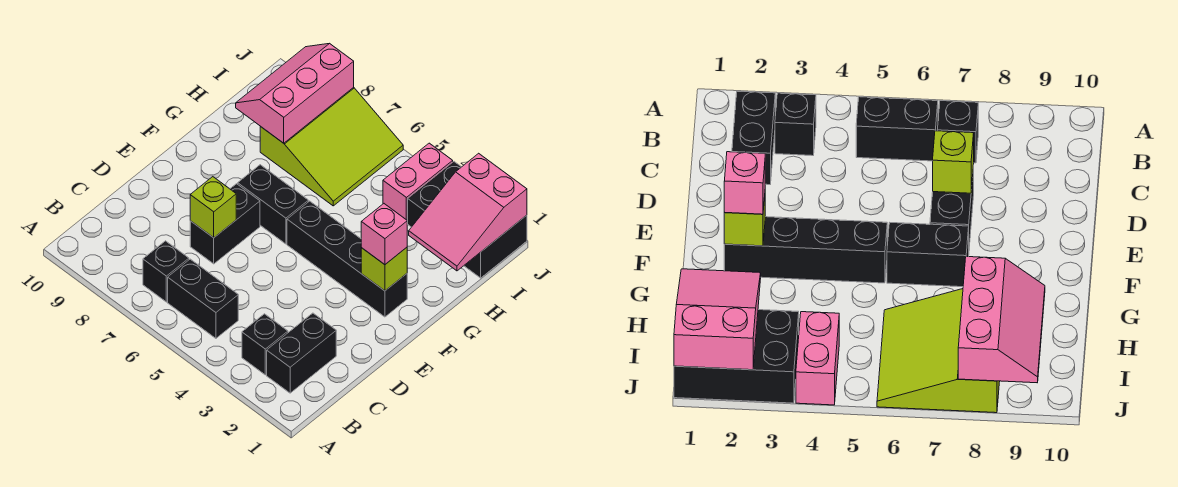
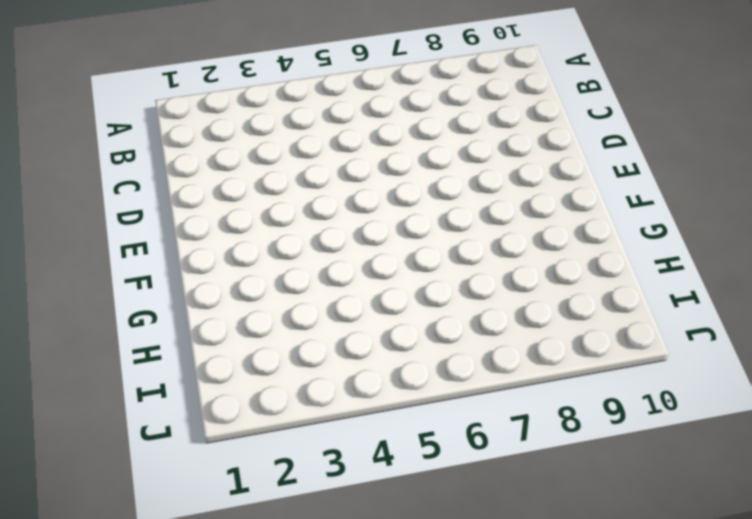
none -> black brick B2:C2 level 1
none -> black brick B3 level 1
none -> black brick B5:B6 level 1

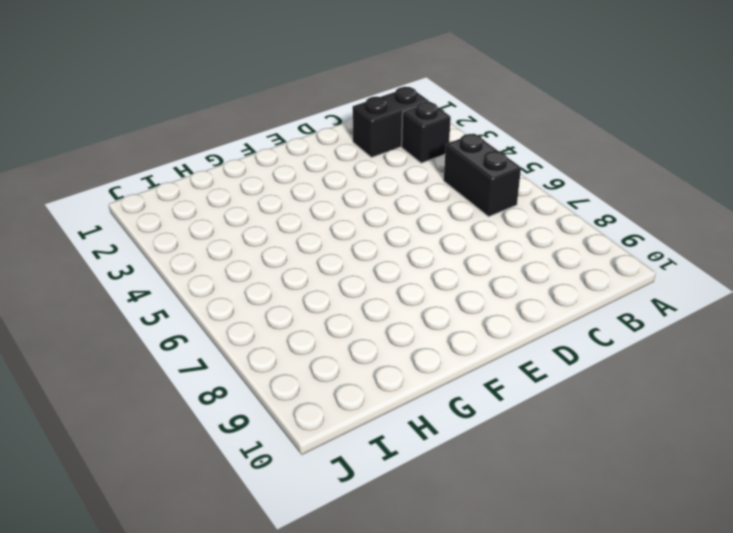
none -> black brick B7 level 1
none -> black brick D7:E7 level 1
none -> black brick F2:F5 level 1

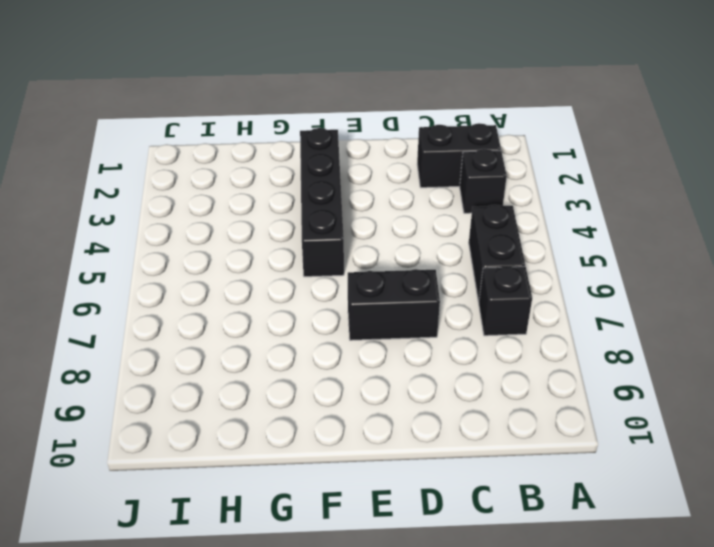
none -> black brick F6:F7 level 1
none -> lime slope H6:J8 level 1 top 8
none -> black brick I1:J3 level 1

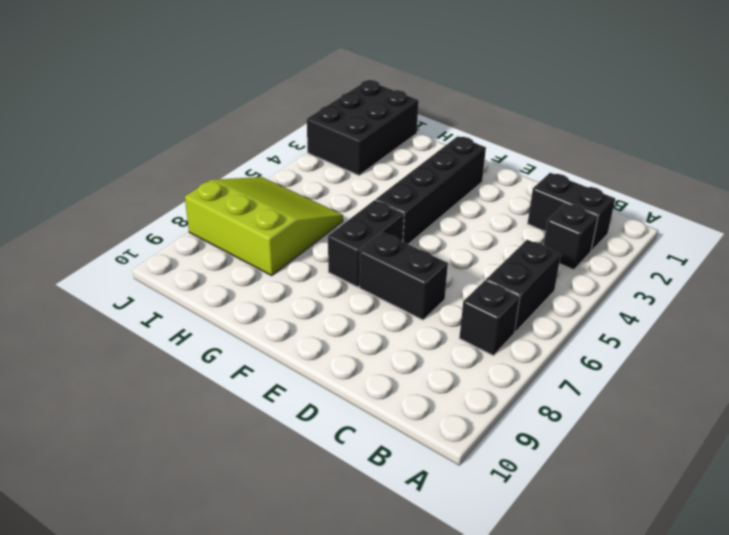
none -> pink brick I4:J4 level 1
none -> lime brick D7 level 2
none -> lime brick F2 level 2

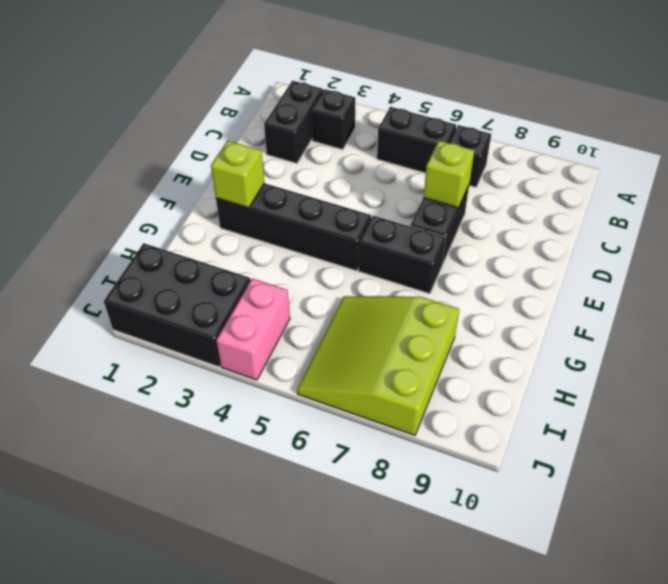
none -> pink slope H1:J2 level 2 top J
none -> pink slope H8:J9 level 2 top 8
none -> pink brick F2 level 3

